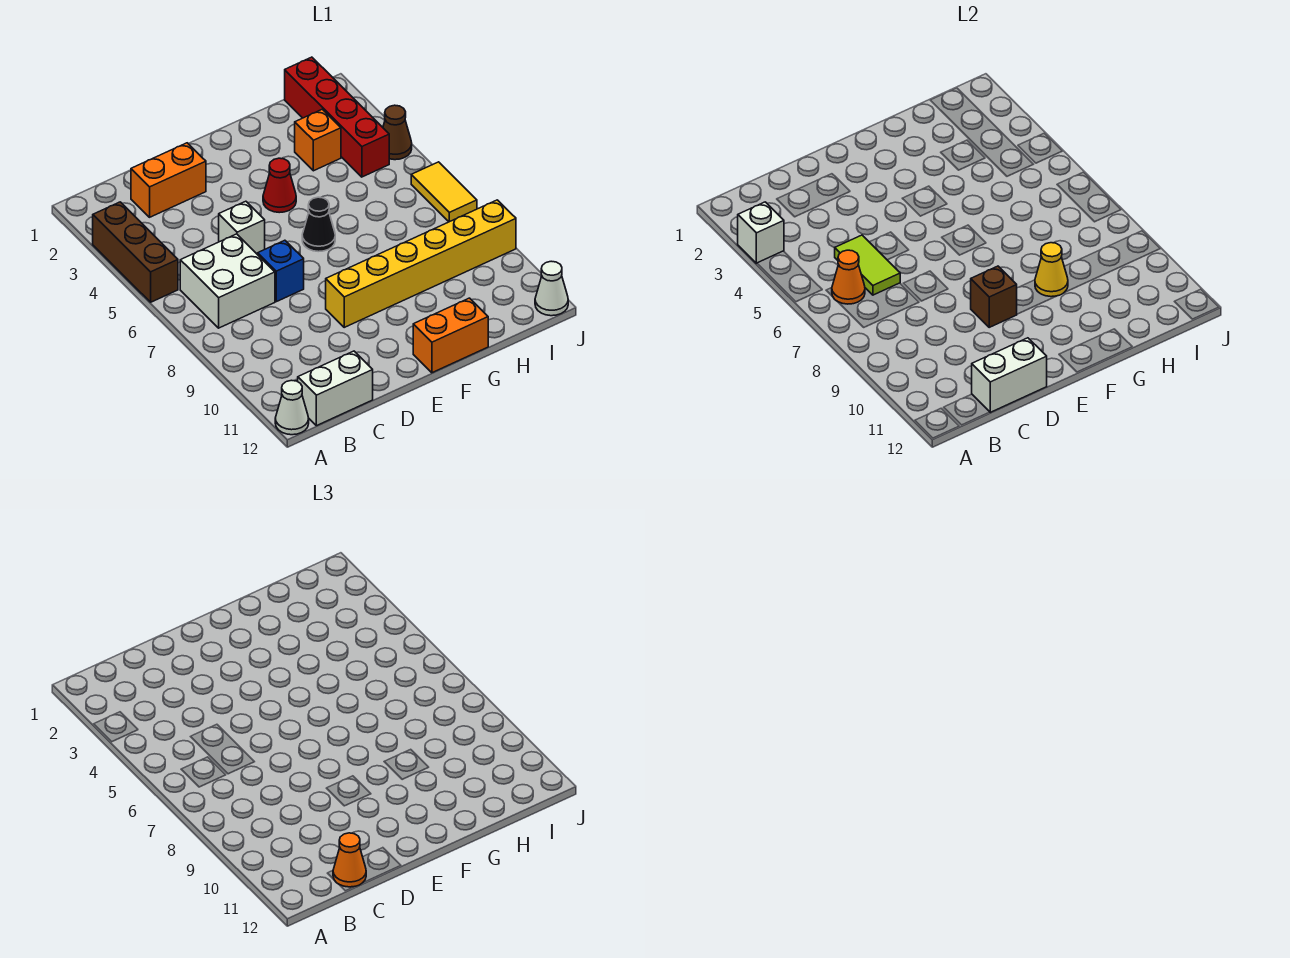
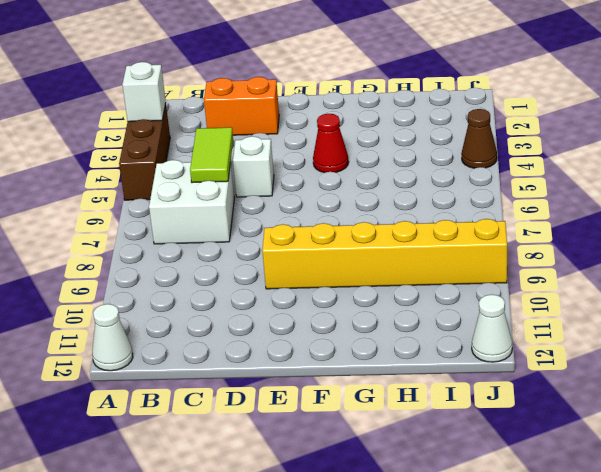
none -> white brick B12:C12 level 1
none -> blue brick D7 level 1
none -> black cone F6 level 1

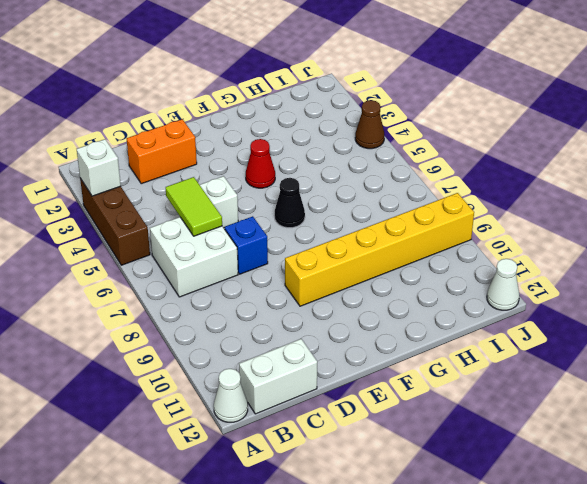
none -> orange brick F12:G12 level 1
none -> orange brick H3 level 1
none -> red brick I1:I4 level 1

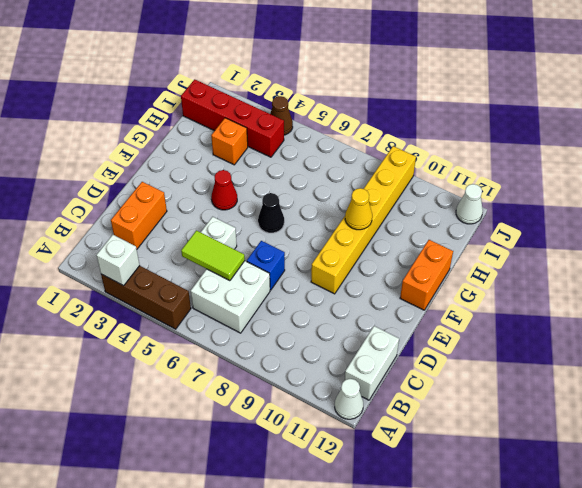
none -> yellow tile J6:J7 level 1
none -> orange cone B6 level 2
none -> white brick C12:D12 level 2

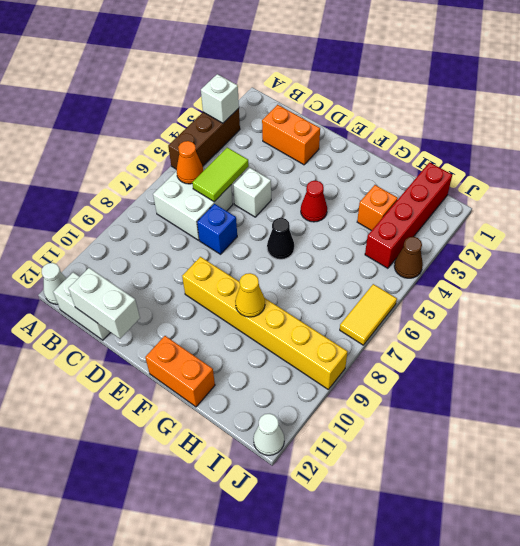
none -> brown brick E9 level 2
none -> orange cone C12 level 3

